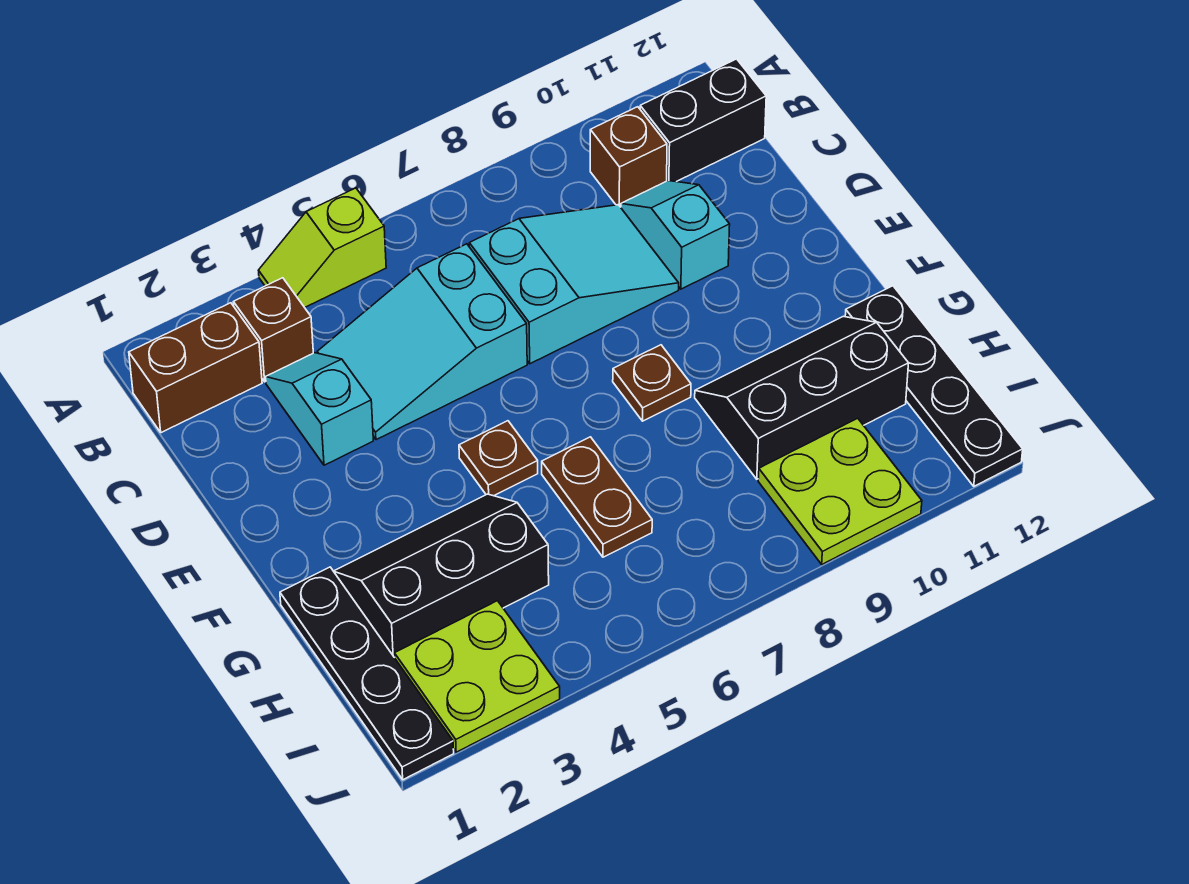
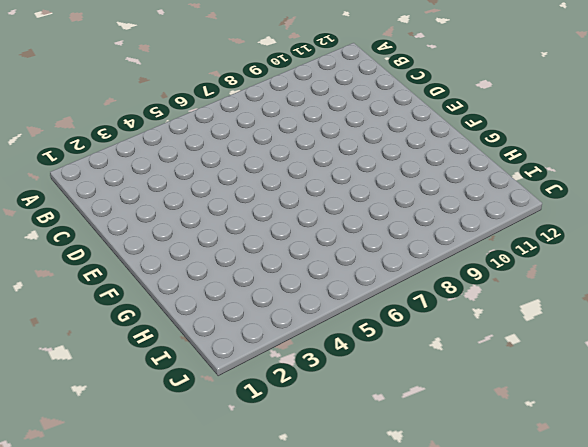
none -> lime slope A4:A5 level 1 top 5
none -> brown brick B1:B2 level 1
none -> brown brick B3 level 1

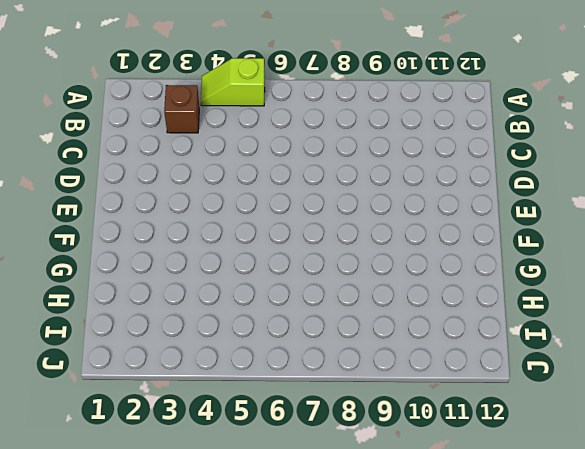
none -> brown brick B1:B2 level 1
none -> brown brick B10 level 1
none -> black brick B11:B12 level 1

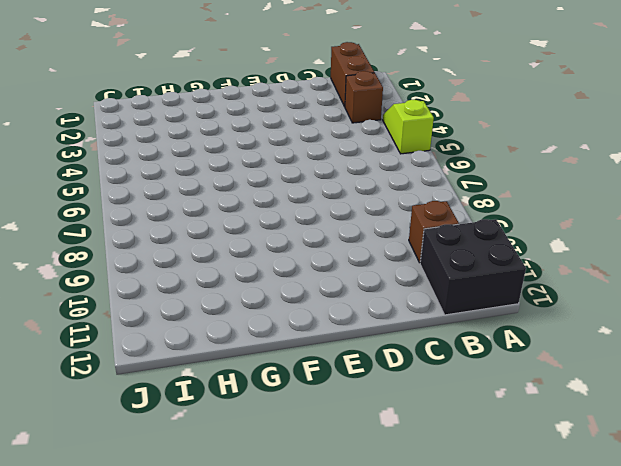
black brick A11:B12 level 1 -> black brick B11:B12 level 1
none -> cyan slope C3:D3 level 1 top D
none -> cyan slope C4:D6 level 1 top 6
none -> cyan slope C7:D9 level 1 top 7

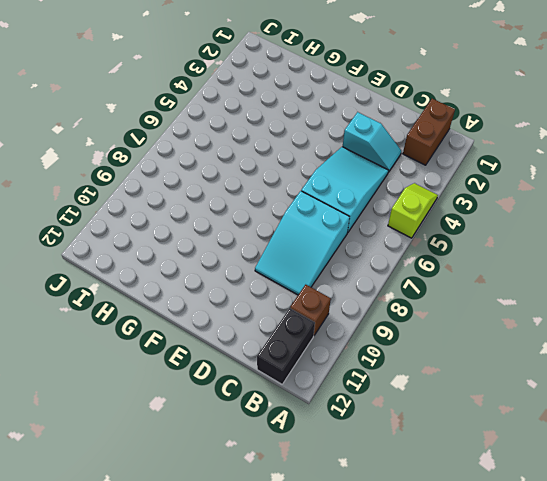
none -> brown brick B3 level 1
none -> cyan slope C10:D10 level 1 top D
none -> brown plate F5 level 1

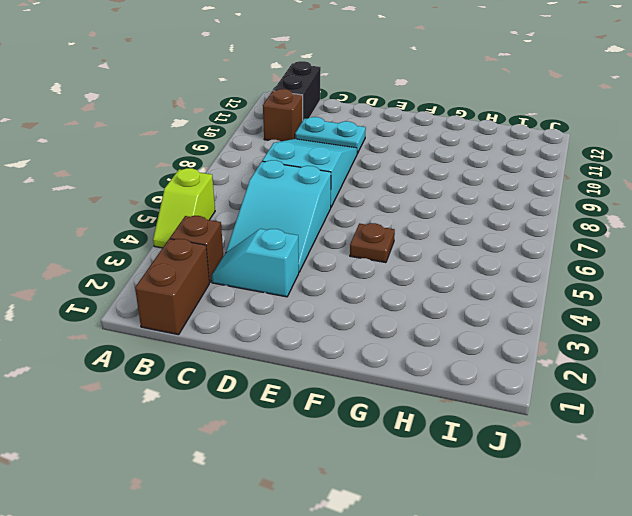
cyan plate C10:D10 level 1 -> cyan slope C10:D10 level 1 top D
none -> brown plate F8 level 1
none -> black plate G1:J1 level 1
none -> black slope G2:H4 level 1 top H

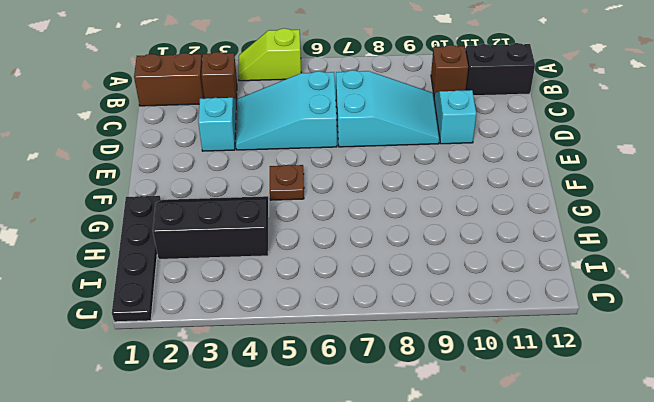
none -> brown plate F8 level 1
none -> brown plate G6:H6 level 1
none -> black slope G9:H11 level 1 top H

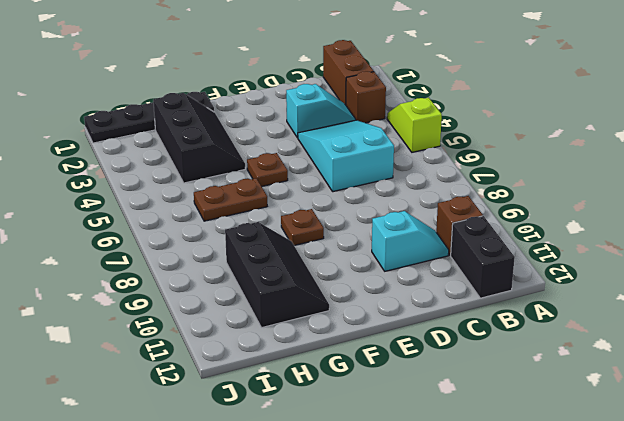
none -> cyan slope C7:D9 level 1 top 7
none -> black plate G12:J12 level 1
none -> lime plate I2:J3 level 1

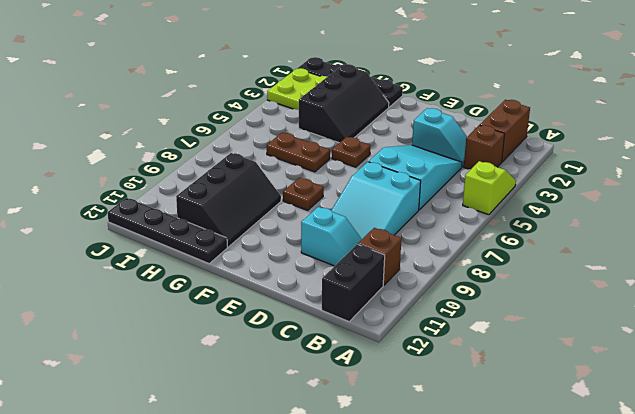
none -> lime plate I9:J10 level 1

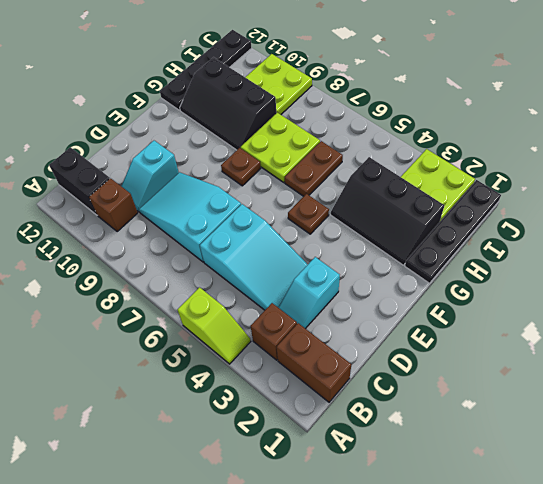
lime plate G7:H8 level 1 -> none

